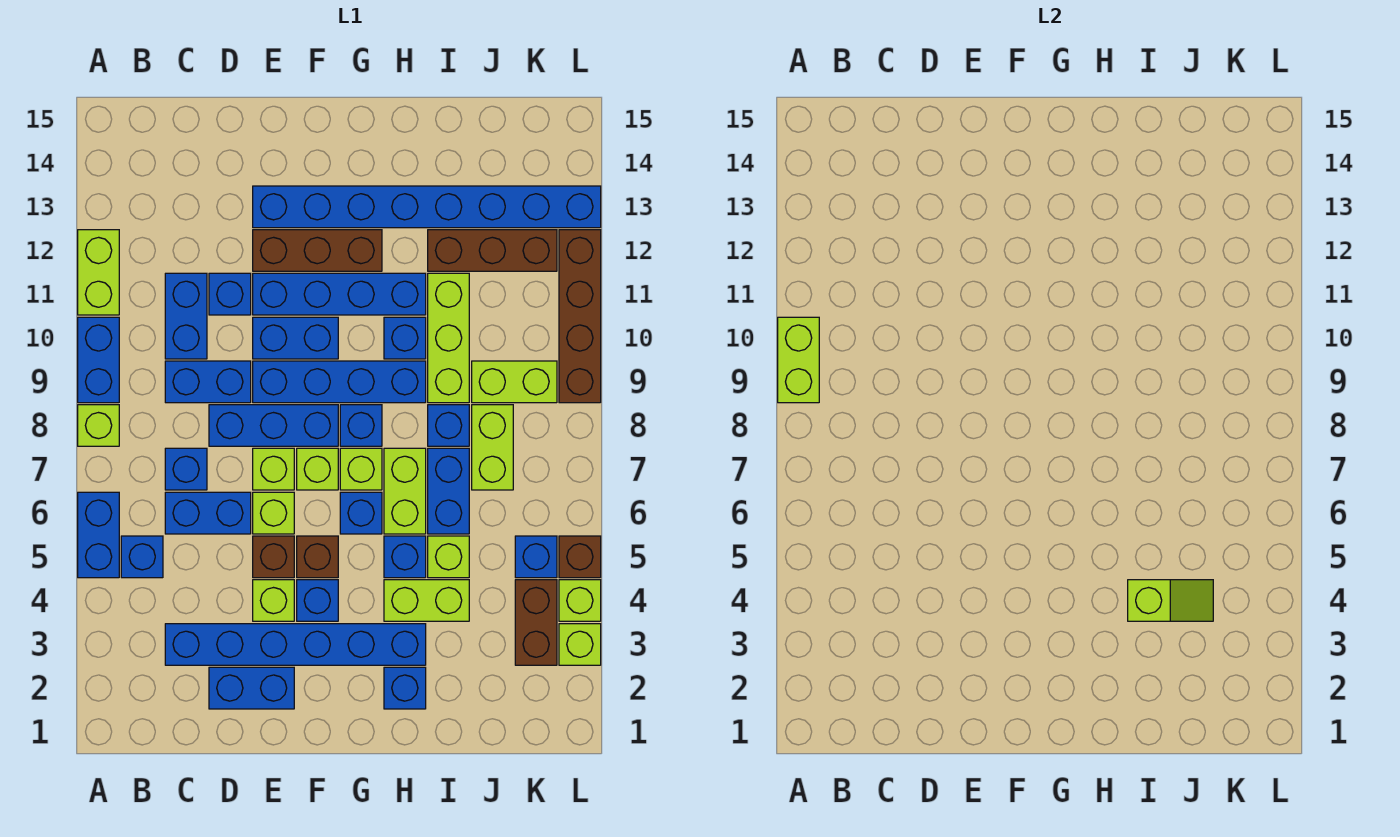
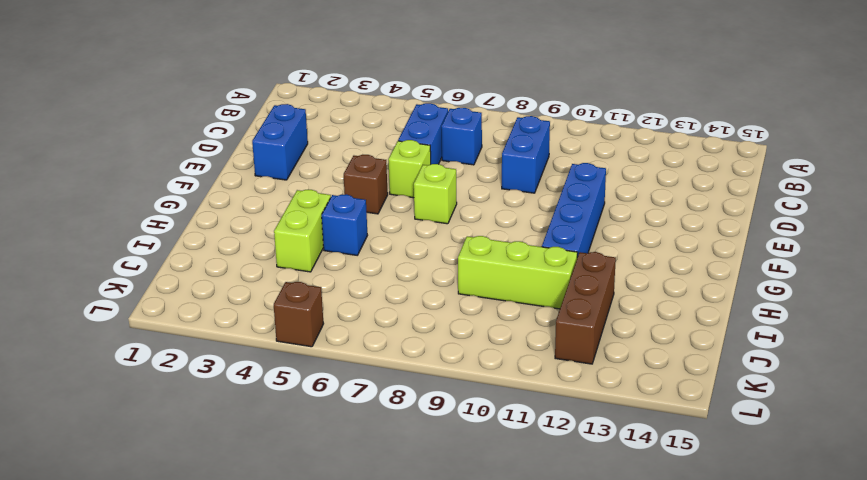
none -> blue brick A5:A6 level 1
none -> lime brick A8 level 1
none -> blue brick A9:A10 level 1
none -> lime brick A11:A12 level 1

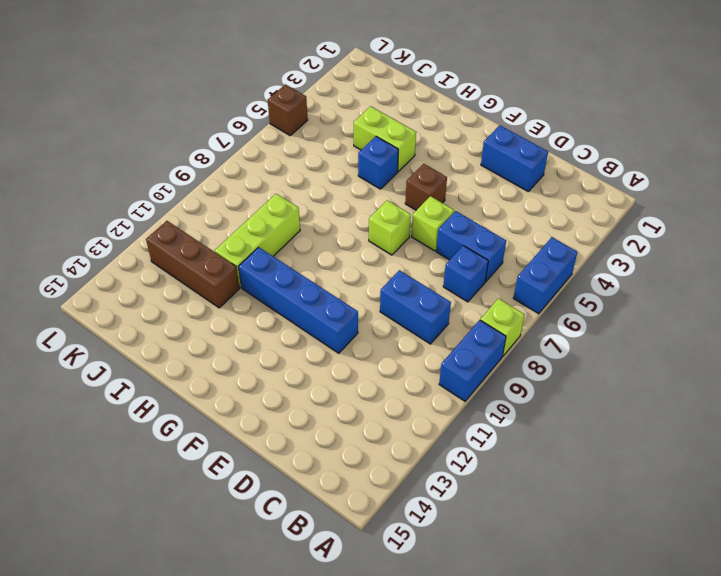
none -> lime brick A11:A12 level 1
none -> blue brick B5 level 1
none -> blue brick C3:H3 level 1
none -> blue brick C10:C11 level 1

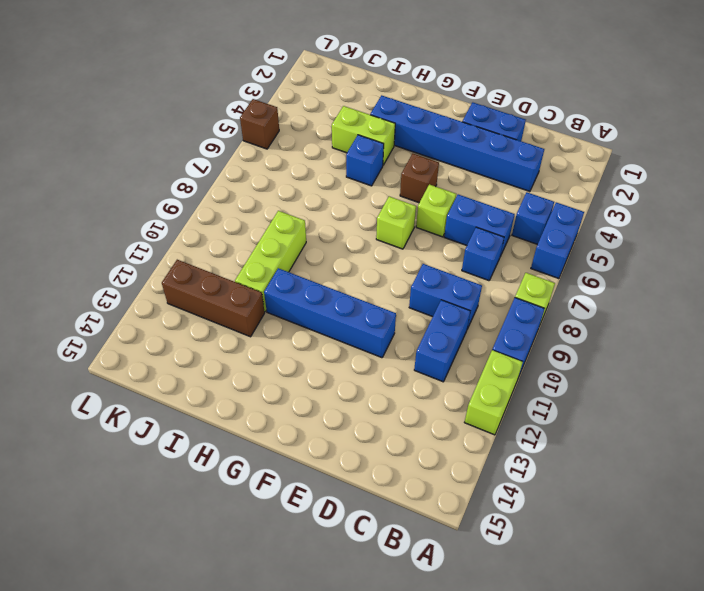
none -> blue brick D8:F8 level 1
none -> blue brick D11 level 1
none -> lime brick E4 level 1
none -> brown brick E5 level 1

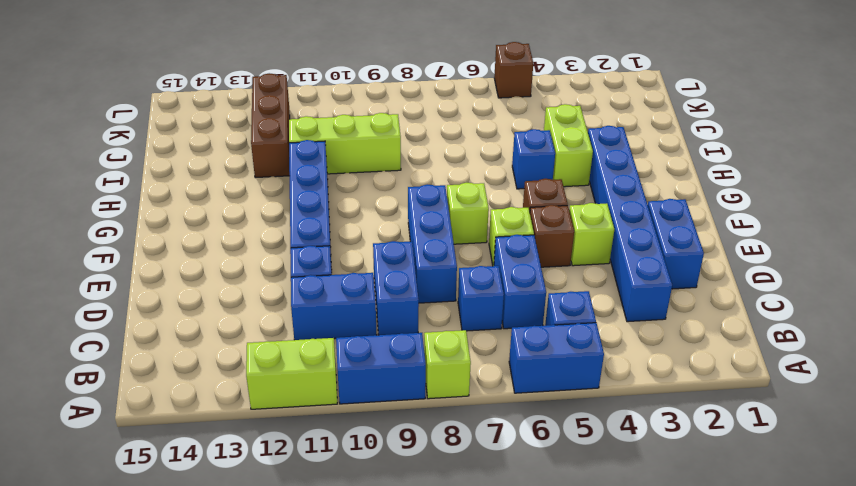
none -> lime brick E7 level 1
none -> blue brick E9:H9 level 1
none -> blue brick E10:F10 level 1
none -> brown brick E12:G12 level 1

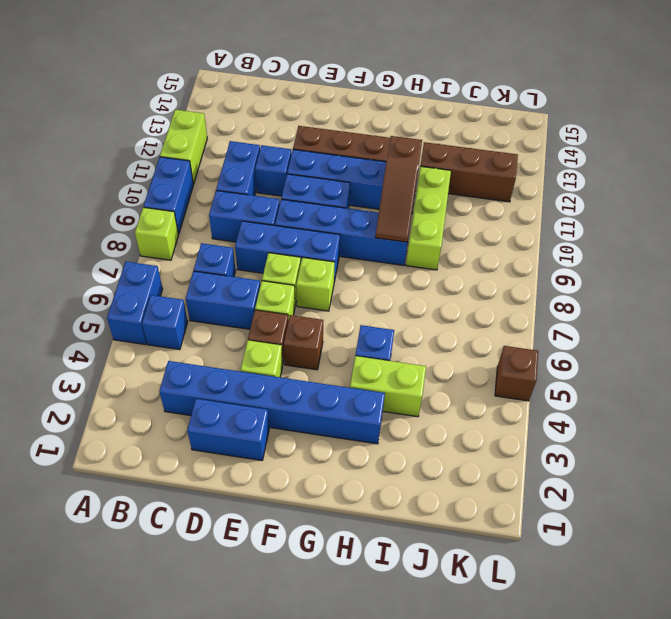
brown slope H9:H11 level 2 top 11 -> none
none -> blue brick E13:L13 level 1
none -> blue brick F4 level 1
none -> blue brick G6 level 1
none -> lime brick G7 level 1

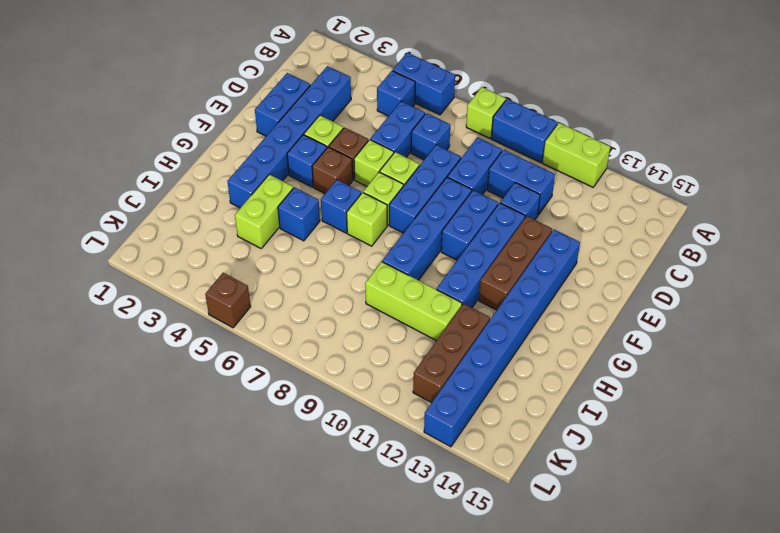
none -> blue brick G8 level 1
none -> blue brick H2 level 1
none -> lime brick H6:H7 level 1
none -> blue brick H10 level 1

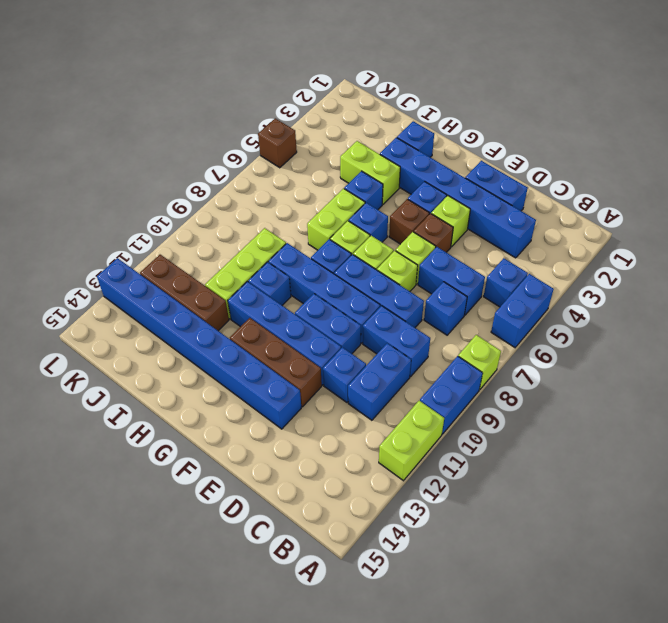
none -> lime brick I5 level 1
none -> blue brick I6:I7 level 1
none -> blue brick I8 level 1
none -> lime brick J7:J8 level 1

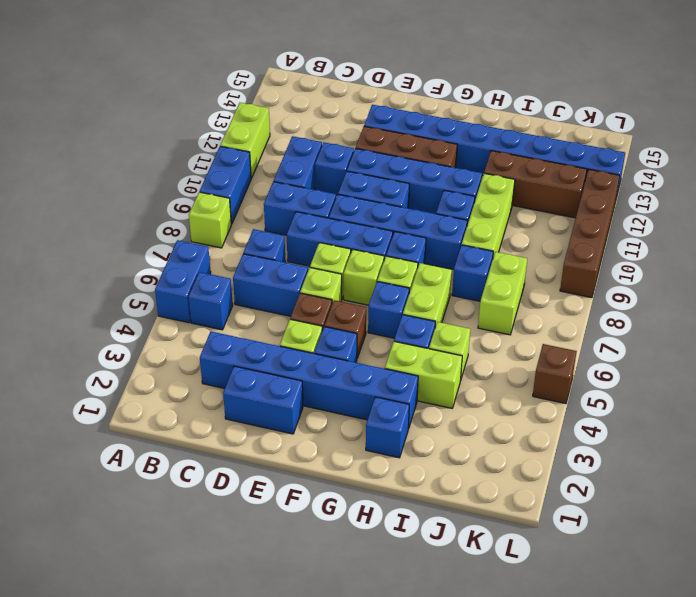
none -> blue brick I6:I7 level 1
none -> lime brick J9:K9 level 1
none -> brown brick K3:K4 level 1
none -> blue brick K5 level 1

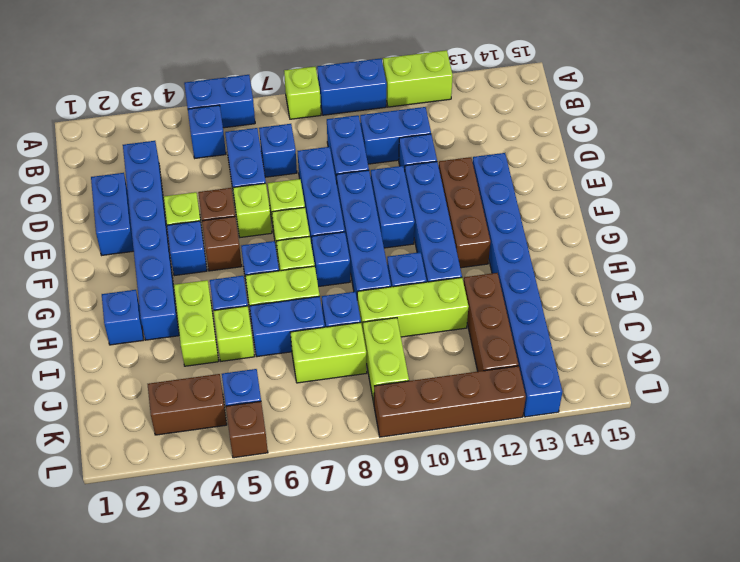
none -> lime brick L3 level 1
none -> lime brick L4 level 1
none -> lime brick A9:A10 level 2
none -> lime slope I4:J4 level 2 top I

